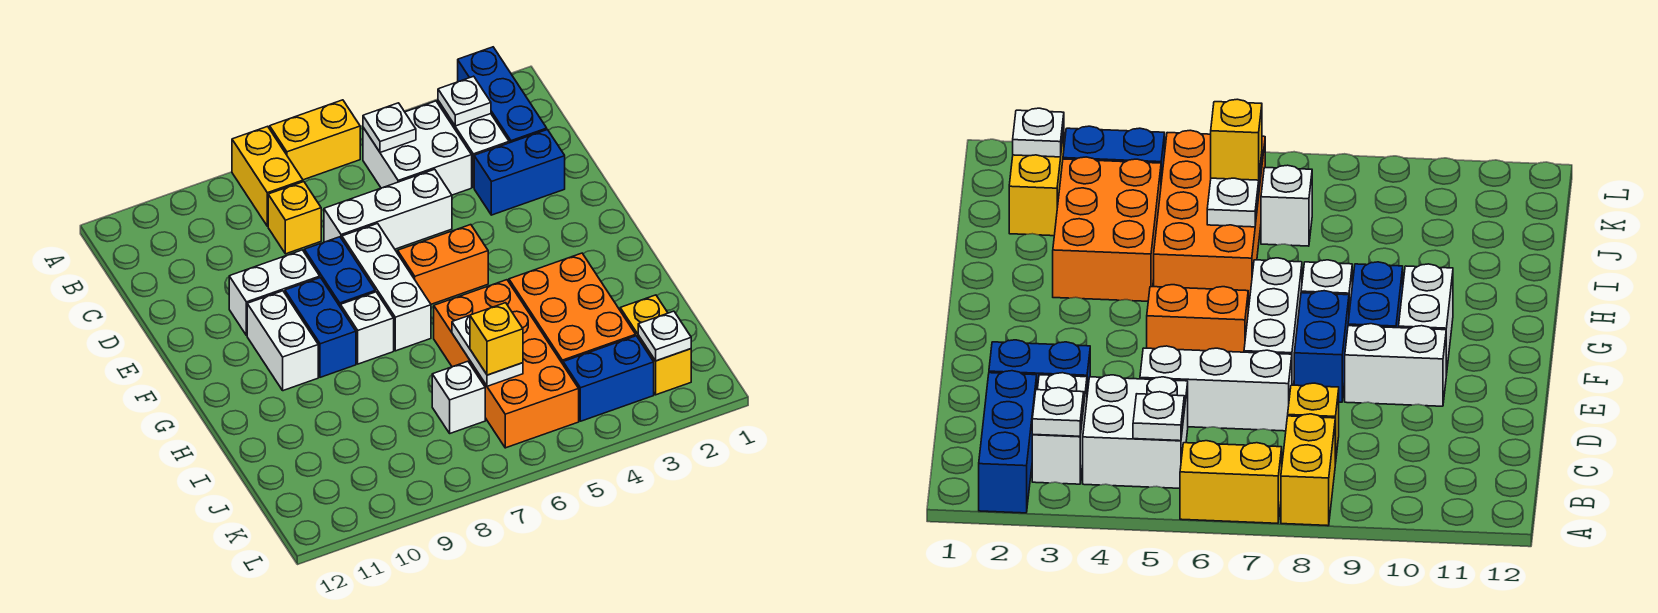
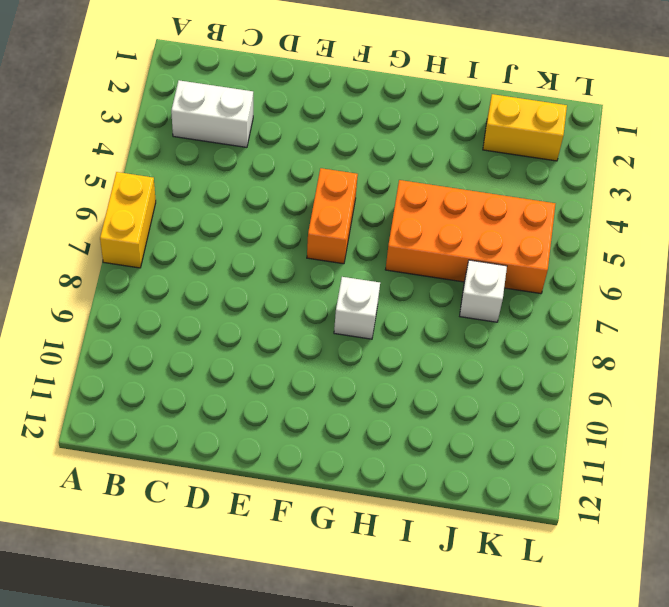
none -> blue brick A2:C2 level 1
none -> yellow brick A8:B8 level 1
none -> white brick B4:C5 level 1

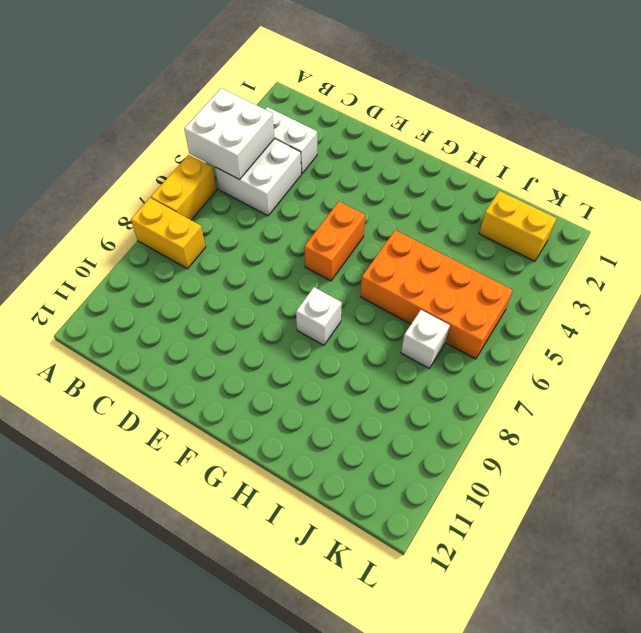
white brick A4:B5 level 2 -> white plate B5 level 2
none -> blue brick A2:C2 level 1
none -> yellow brick C8 level 1
none -> blue brick D2:D3 level 1

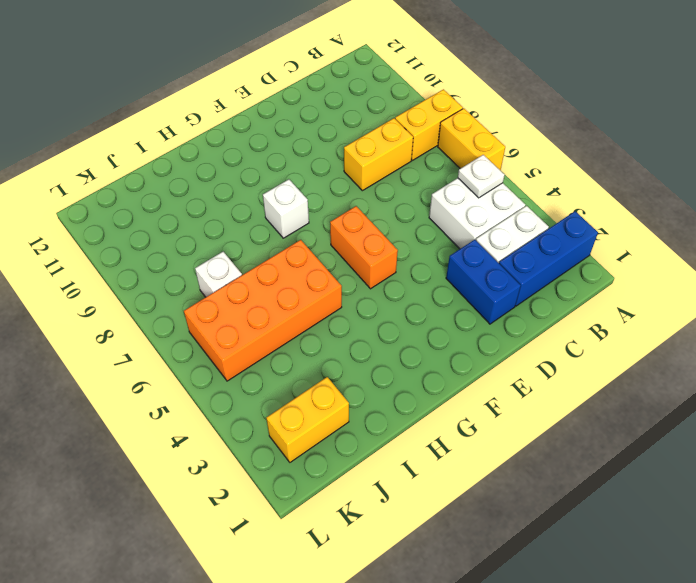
yellow brick C8:D8 level 1 -> yellow brick C8 level 1
none -> white brick D5:D7 level 1
none -> white brick E7:G7 level 1
none -> blue brick E8:F8 level 1

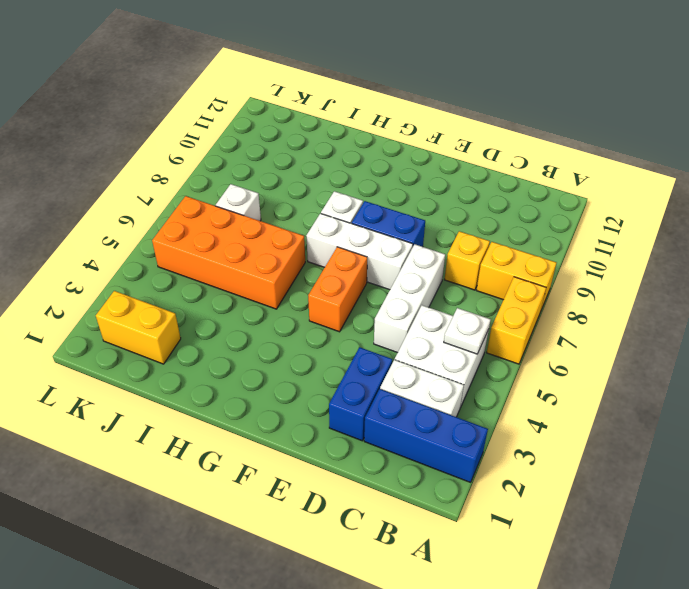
none -> white brick E9:E10 level 1
none -> blue brick F9:G9 level 1
none -> white brick F10:G10 level 1

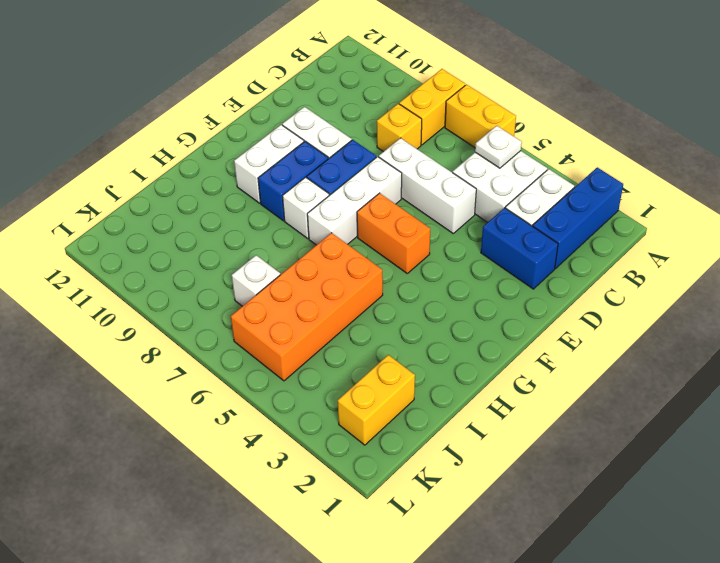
none -> orange brick H3:J4 level 1
none -> blue brick K3:K4 level 1
none -> white plate B3 level 2

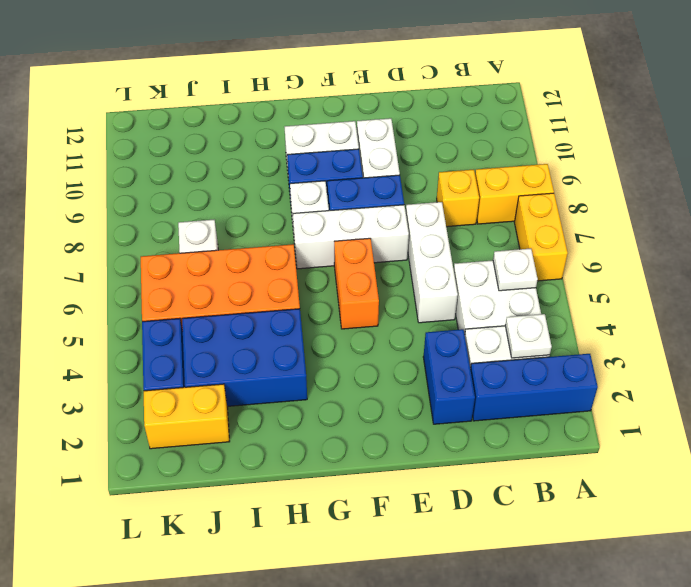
blue brick H3:J4 level 1 -> orange brick H3:J4 level 1
none -> white plate I6:J6 level 2
none -> white plate K2 level 2
none -> yellow brick J6 level 3

